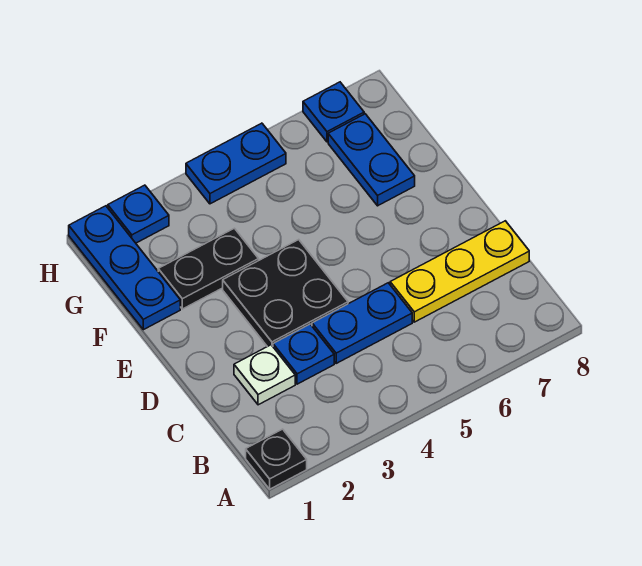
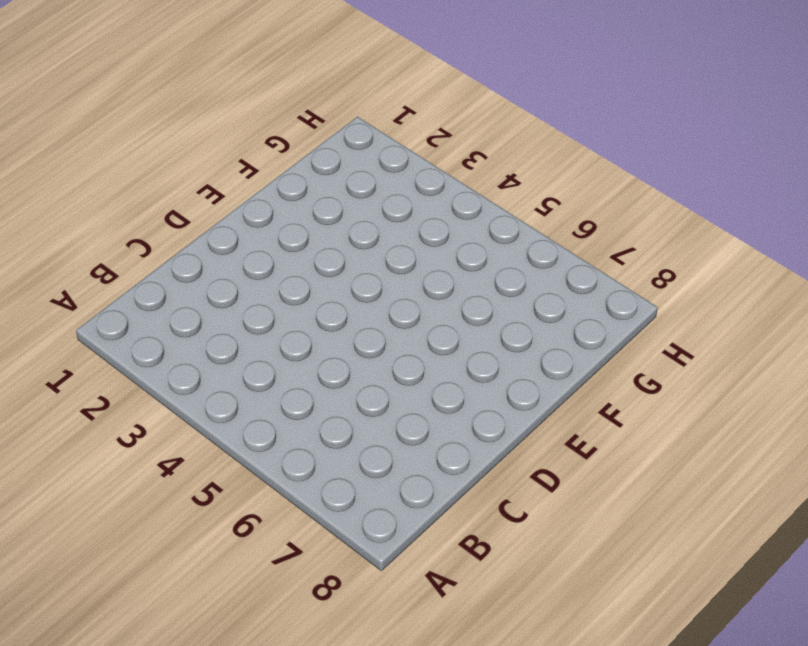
none -> black plate A1 level 1
none -> white plate C2 level 1
none -> blue plate C3 level 1

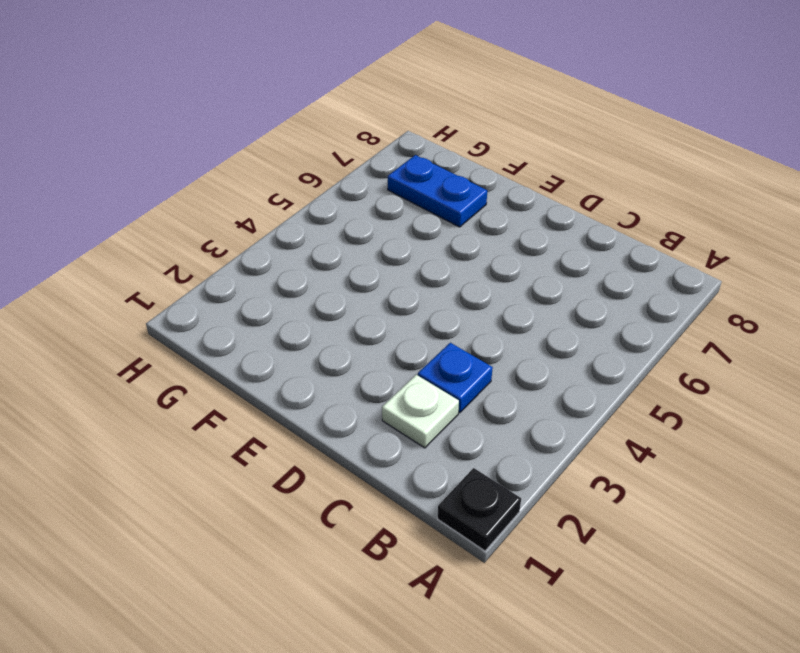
none -> blue plate C4:C5 level 1
none -> yellow plate C6:C8 level 1
none -> black plate D3:E4 level 1

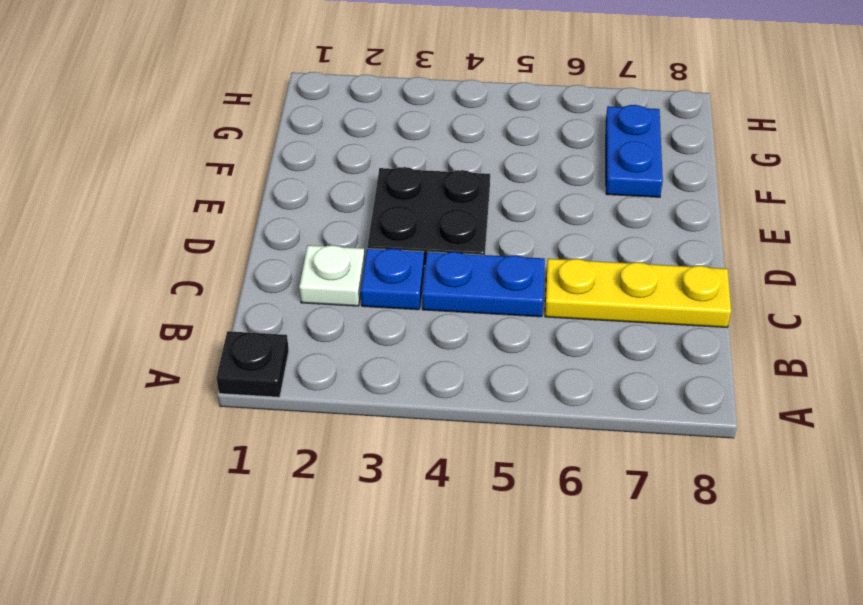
none -> blue plate F1:H1 level 1
none -> black plate F2:F3 level 1
none -> blue plate H2 level 1

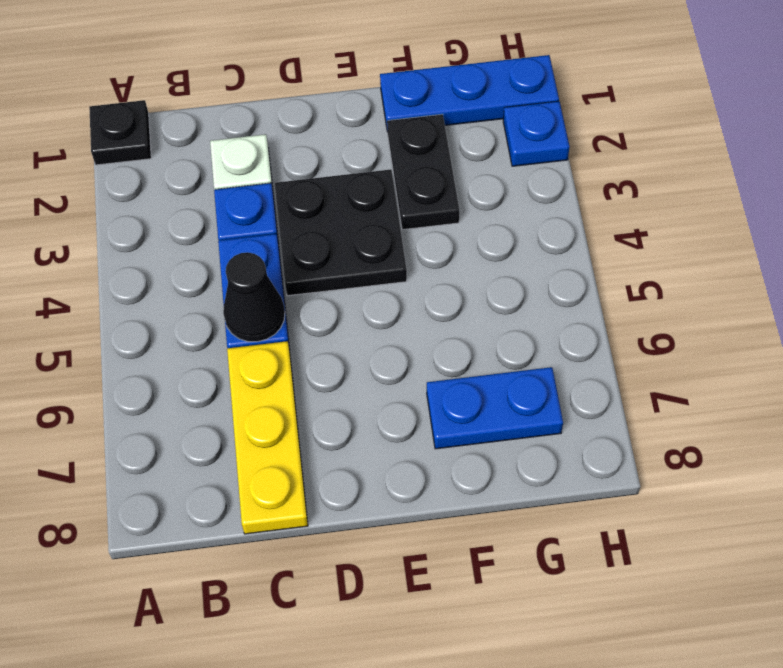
black cone C5 level 2 -> none
none -> blue plate H4:H5 level 1
none -> blue plate H7 level 1

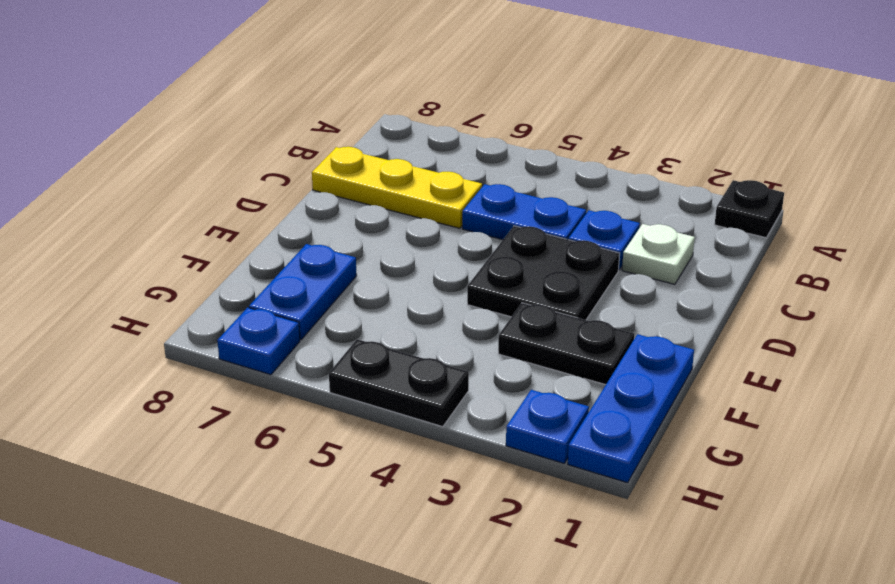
black plate H4:H5 level 1 -> blue plate H4:H5 level 1

